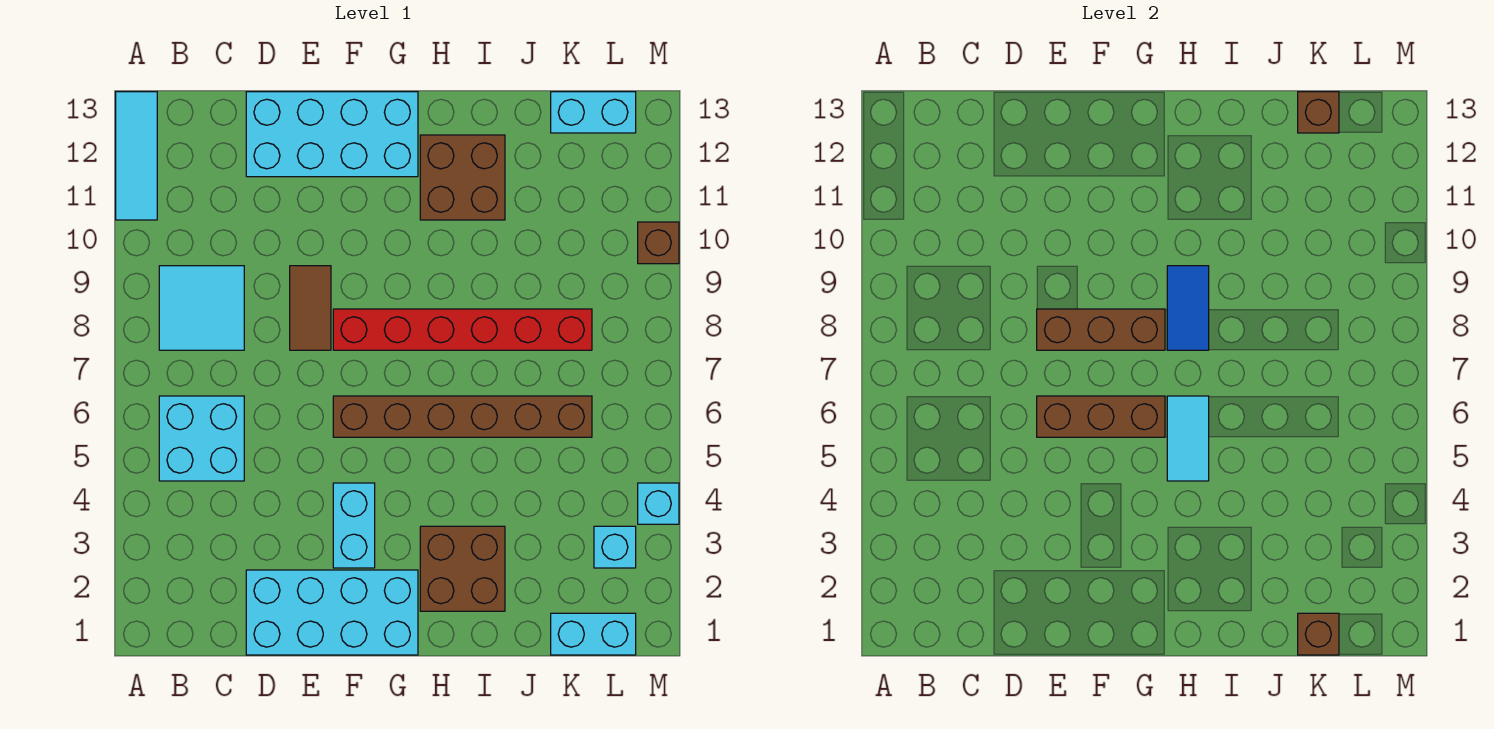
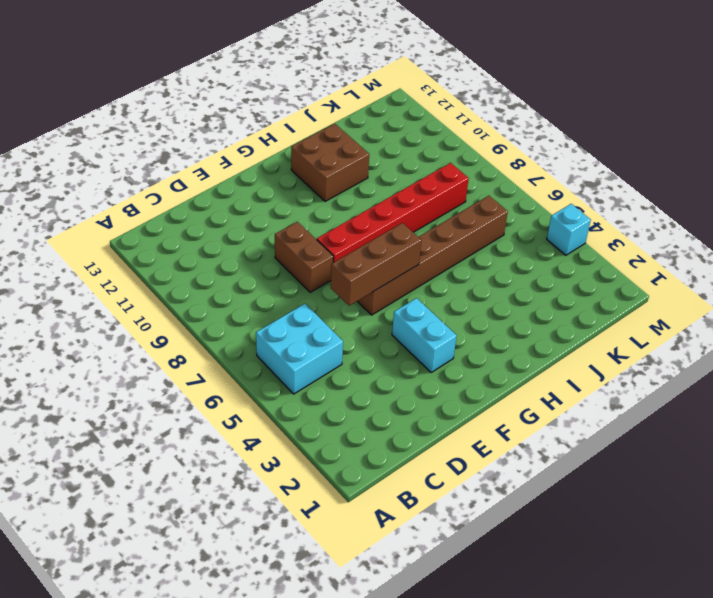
brown brick E8:E9 level 1 -> brown tile E8:E9 level 1
none -> cyan tile A11:A13 level 1
none -> cyan tile B8:C9 level 1
none -> cyan brick D1:G2 level 1

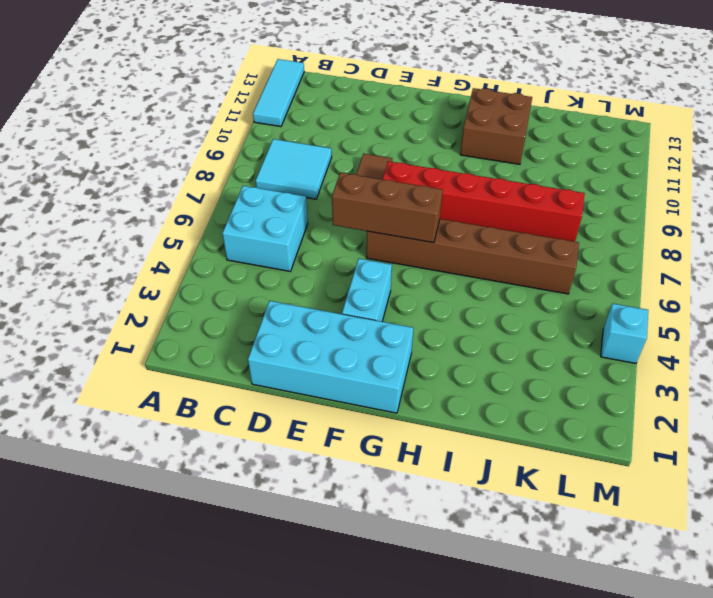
none -> cyan brick D12:G13 level 1
none -> brown brick H2:I3 level 1
none -> cyan brick K1:L1 level 1

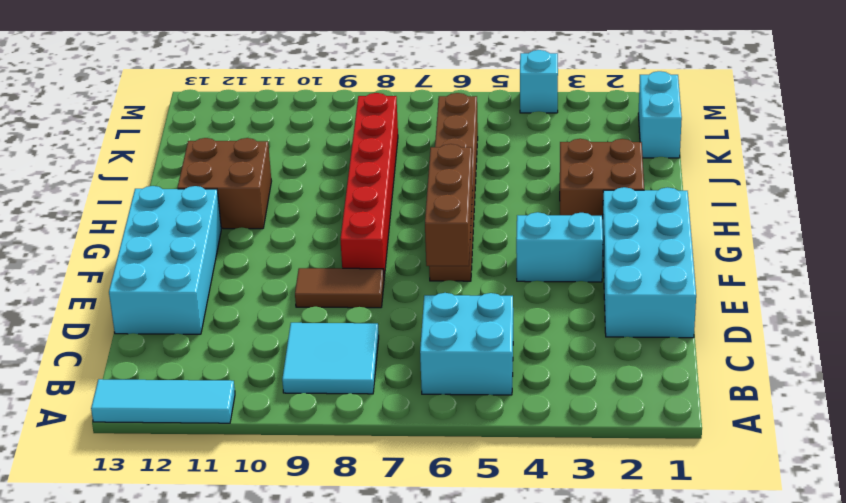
none -> cyan brick K13:L13 level 1
none -> cyan brick L3 level 1
none -> brown brick M10 level 1

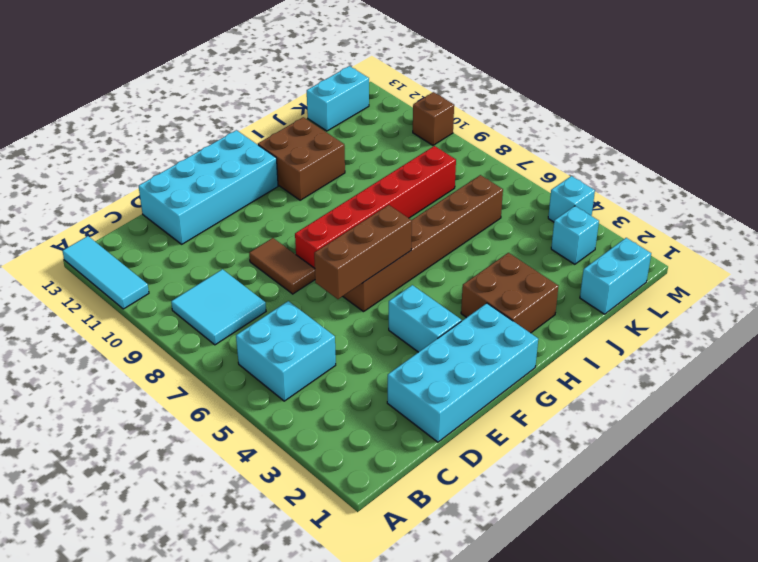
none -> brown brick E8:G8 level 2
none -> cyan tile H5:H6 level 2
none -> blue tile H8:H9 level 2

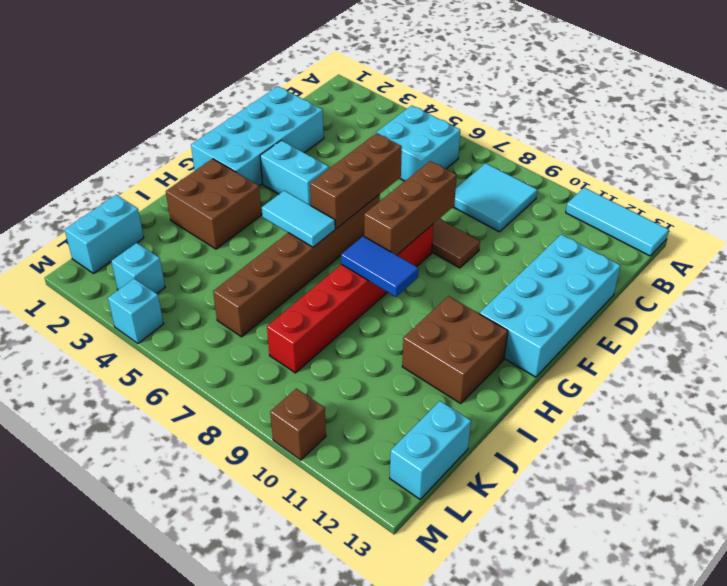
none -> brown brick K1 level 2
none -> brown brick K13 level 2

